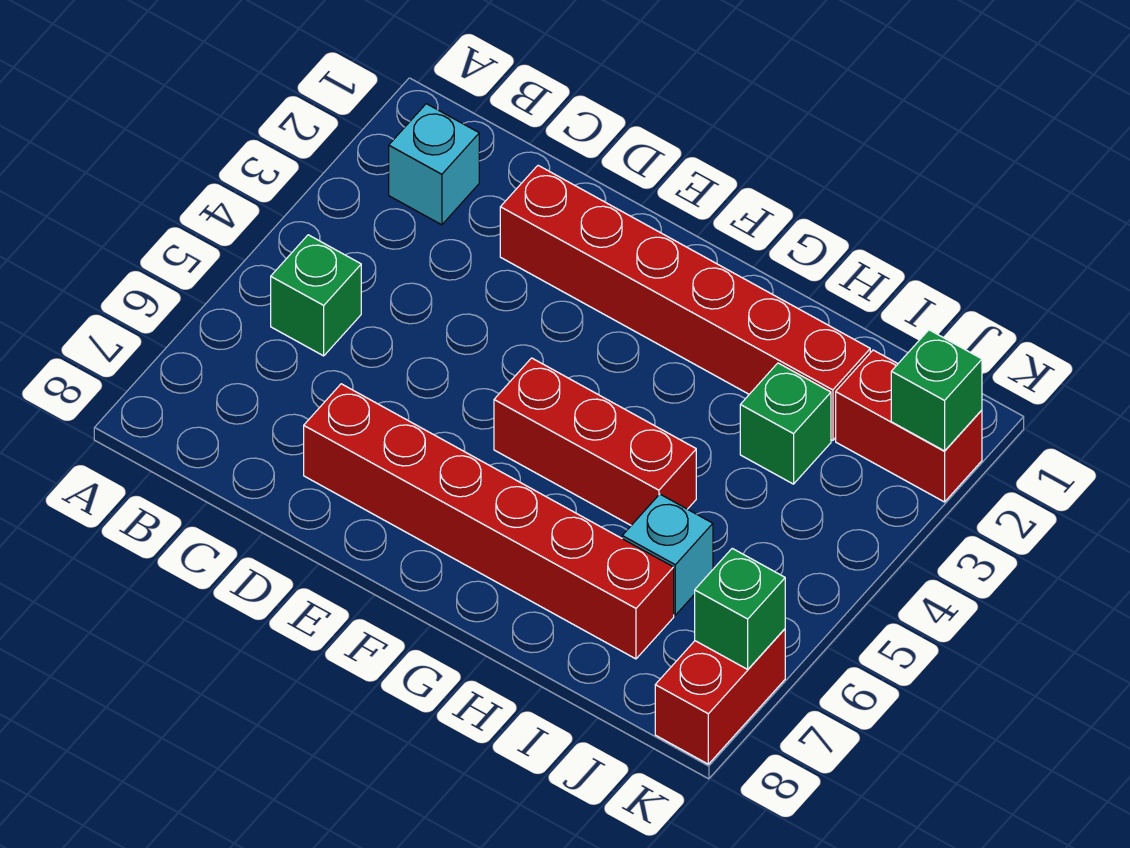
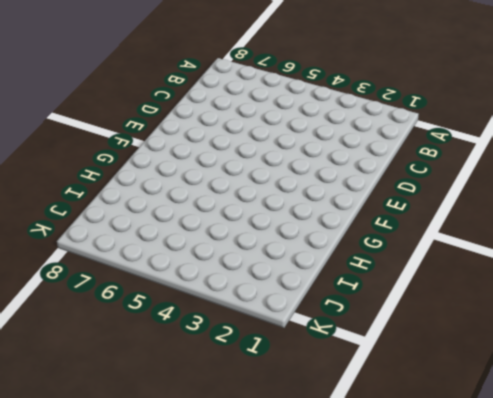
none -> cyan brick B2 level 1
none -> green brick B5 level 1

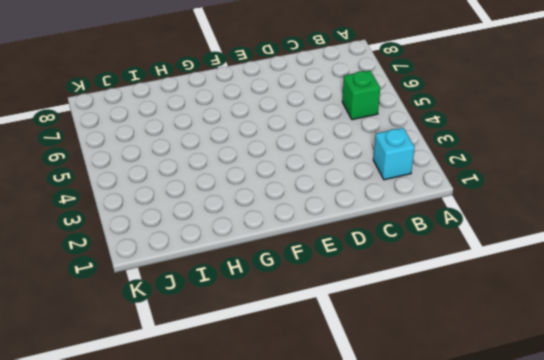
none -> red brick D2:I2 level 1
none -> red brick D7:I7 level 1

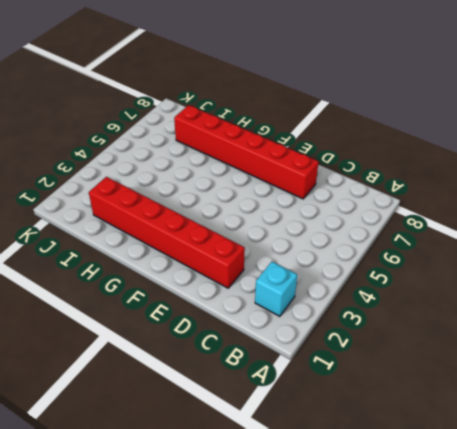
none -> green brick B5 level 1
none -> red brick F5:H5 level 1

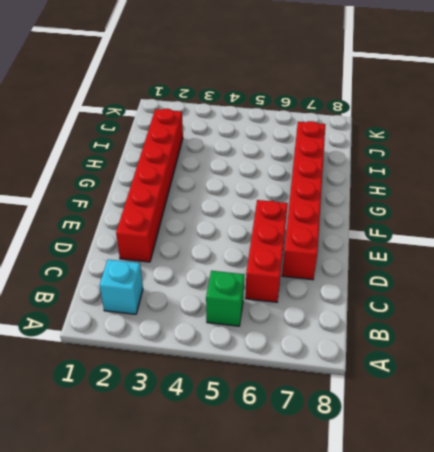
red brick C6:E6 level 1 -> red brick F5:H5 level 1
none -> green brick I3 level 1
none -> cyan brick I6 level 1

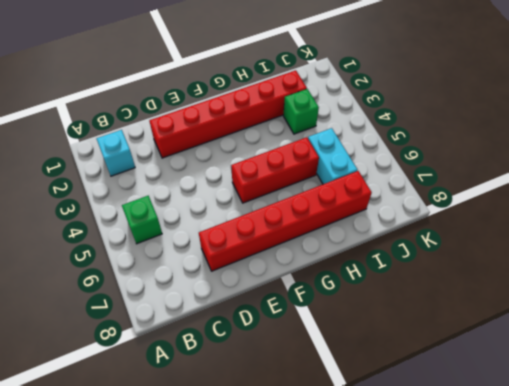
cyan brick I5:I6 level 1 -> cyan brick I6 level 1
none -> red brick J2:K2 level 1
none -> red brick K7:K8 level 1

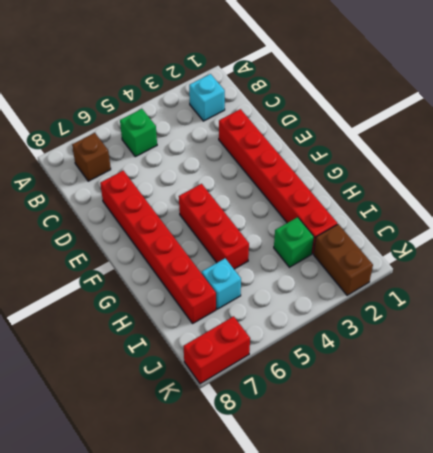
brown brick B7 level 1 -> none
brown brick J2:K2 level 1 -> red brick J2:K2 level 1
none -> green brick K2 level 2
none -> green brick K7 level 2

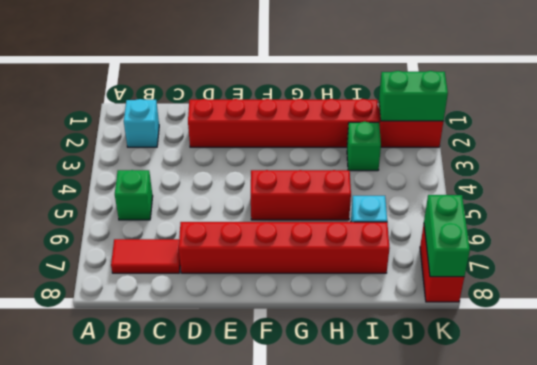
red tile B7:C7 level 1 -> none
green brick J2:K2 level 2 -> green brick K2 level 2
green brick K7:K8 level 2 -> green brick K7 level 2

